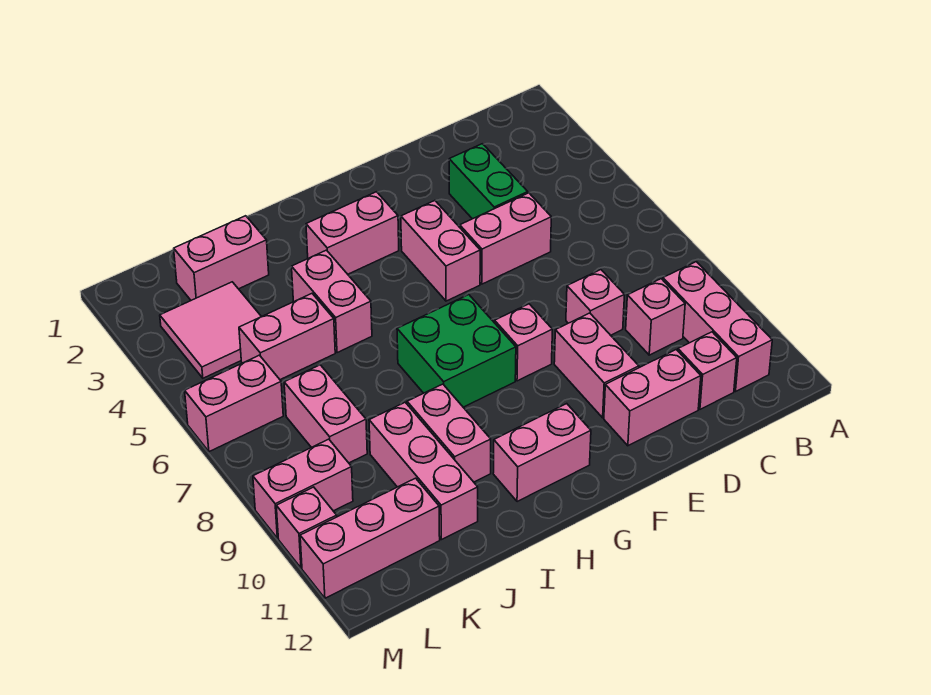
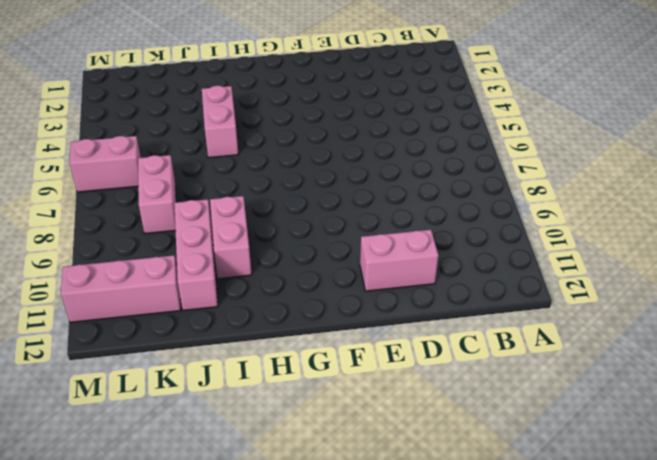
none -> pink brick B9:B11 level 1
none -> pink brick C9 level 1
none -> pink brick C11 level 1

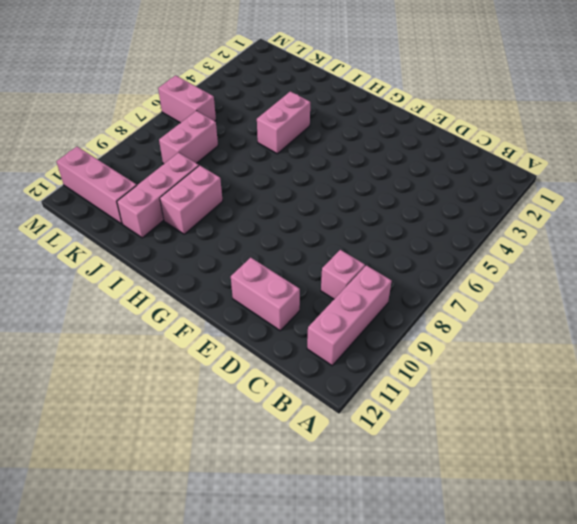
none -> pink brick C11 level 1
none -> green brick D3:D4 level 1
none -> pink brick D5:E5 level 1

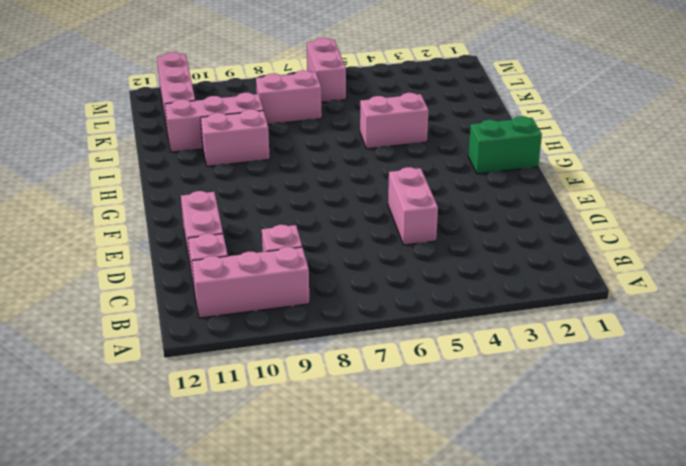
green brick G1:G2 level 1 -> green brick D3:D4 level 1
none -> pink brick D8 level 1
none -> pink brick E9:E10 level 1
none -> pink brick F4:F5 level 1

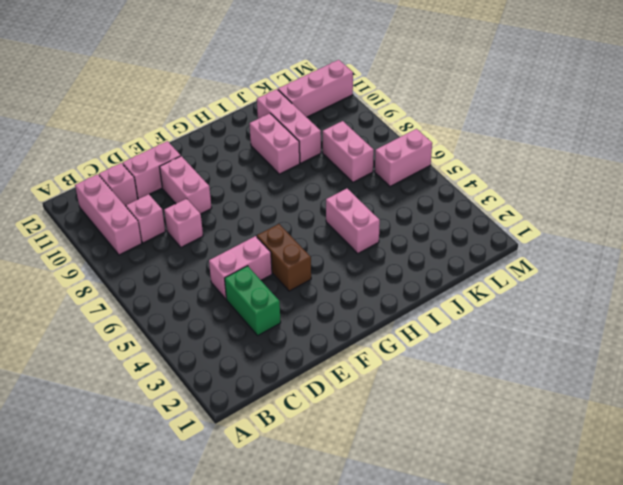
brown brick F4:F5 level 1 -> pink brick F4:F5 level 1
none -> pink brick F8 level 1
none -> pink brick G3:H3 level 1
none -> green brick G7:H8 level 1

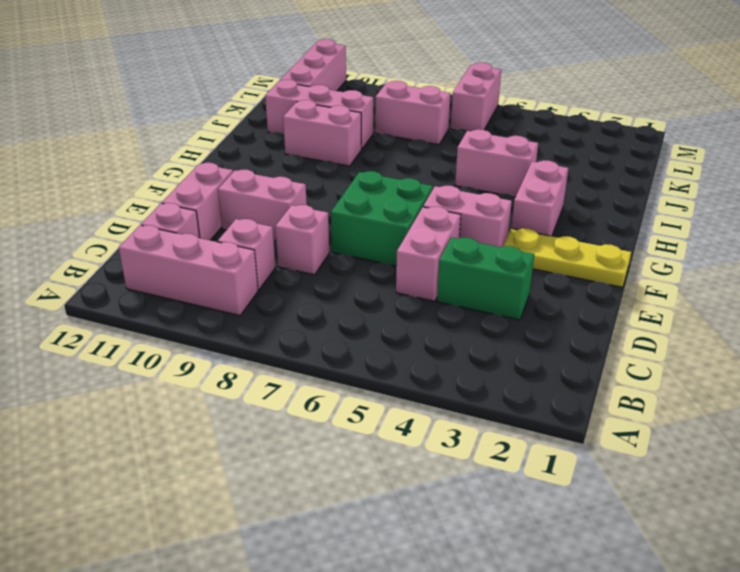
green brick E6:F7 level 1 -> green brick G7:H8 level 1
yellow plate F1:F3 level 1 -> none
none -> pink brick F8 level 1
none -> pink brick G11:H11 level 1
none -> pink brick J2:K2 level 1

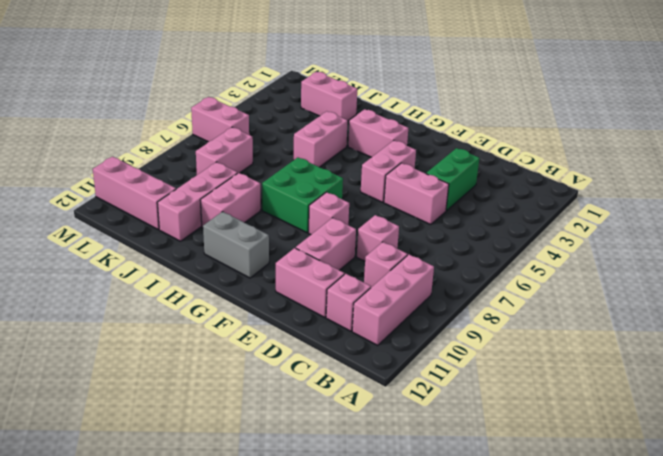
grey brick G11:H11 level 1 -> pink brick G11:H11 level 1
none -> pink brick J5:K5 level 1
none -> pink tile K3:L4 level 1
none -> pink brick L9:M9 level 1

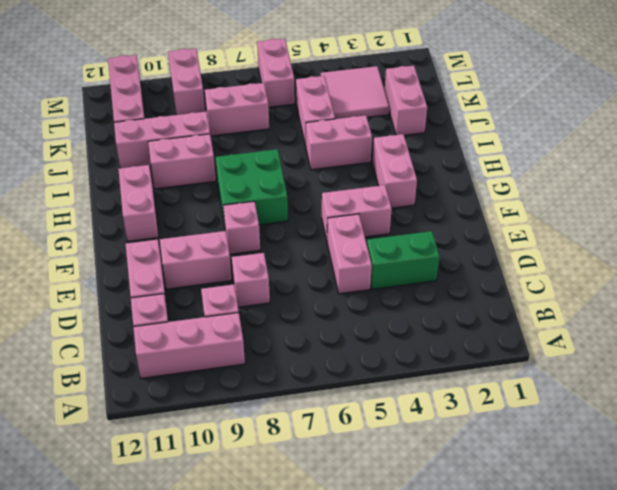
none -> pink brick M10 level 1

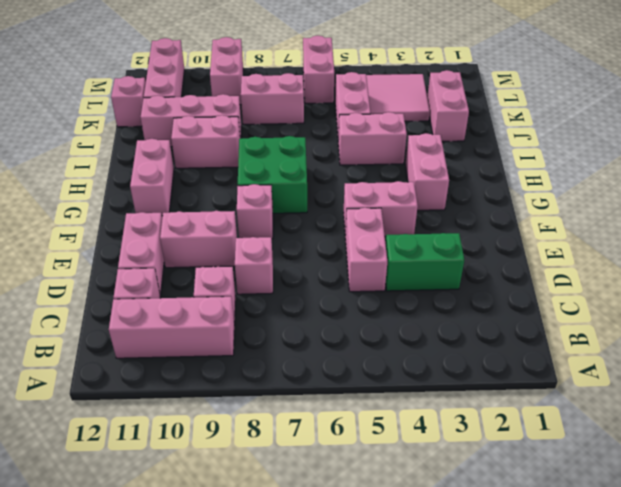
pink brick K12 level 1 -> pink brick M10 level 1

